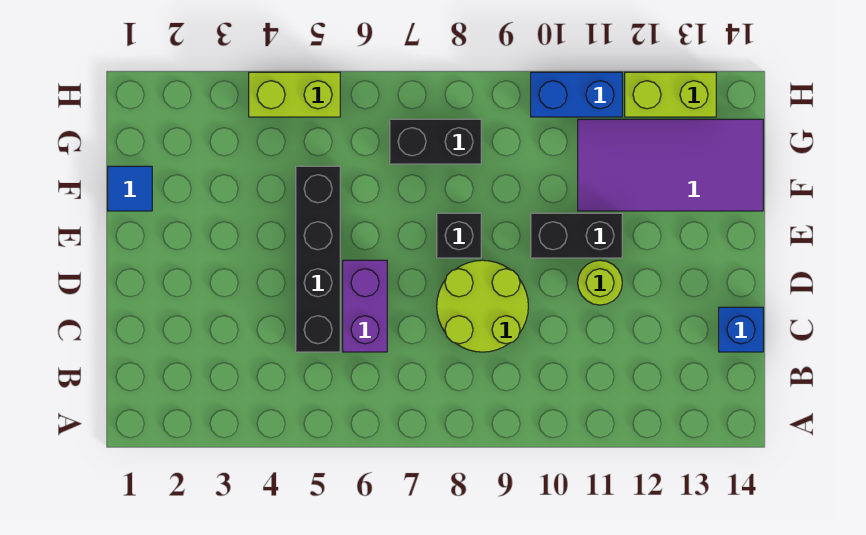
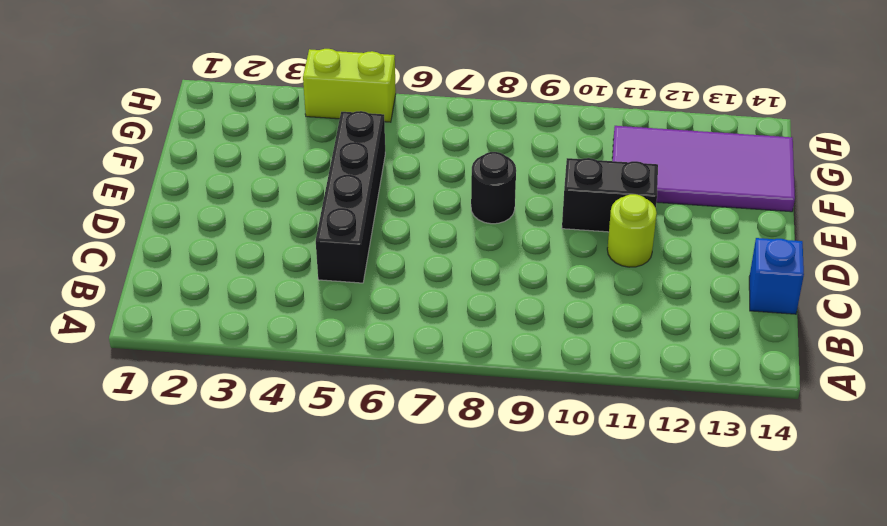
black round brick E8 level 1 -> black brick E8 level 1
none -> purple brick C6:D6 level 1
none -> lime round brick C8:D9 level 1
none -> blue tile F1 level 1

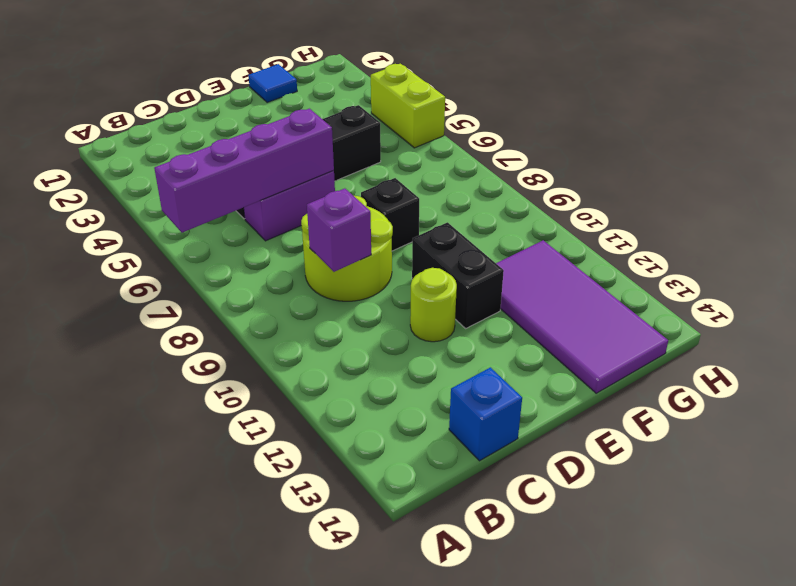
purple brick A6:D6 level 2 -> none
purple brick C9 level 2 -> none
none -> black brick G7:G8 level 1
none -> blue brick H10:H11 level 1
none -> lime brick H12:H13 level 1

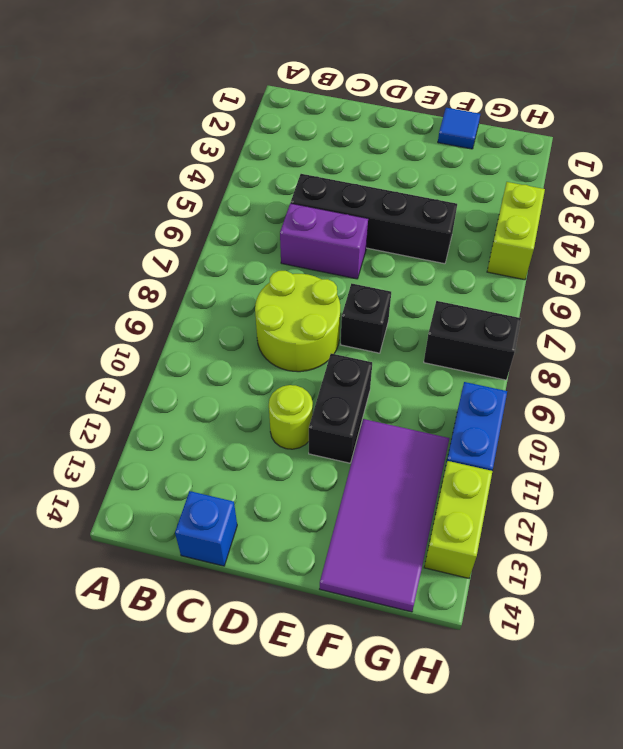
black brick G8:H8 level 1 -> black brick G7:G8 level 1

